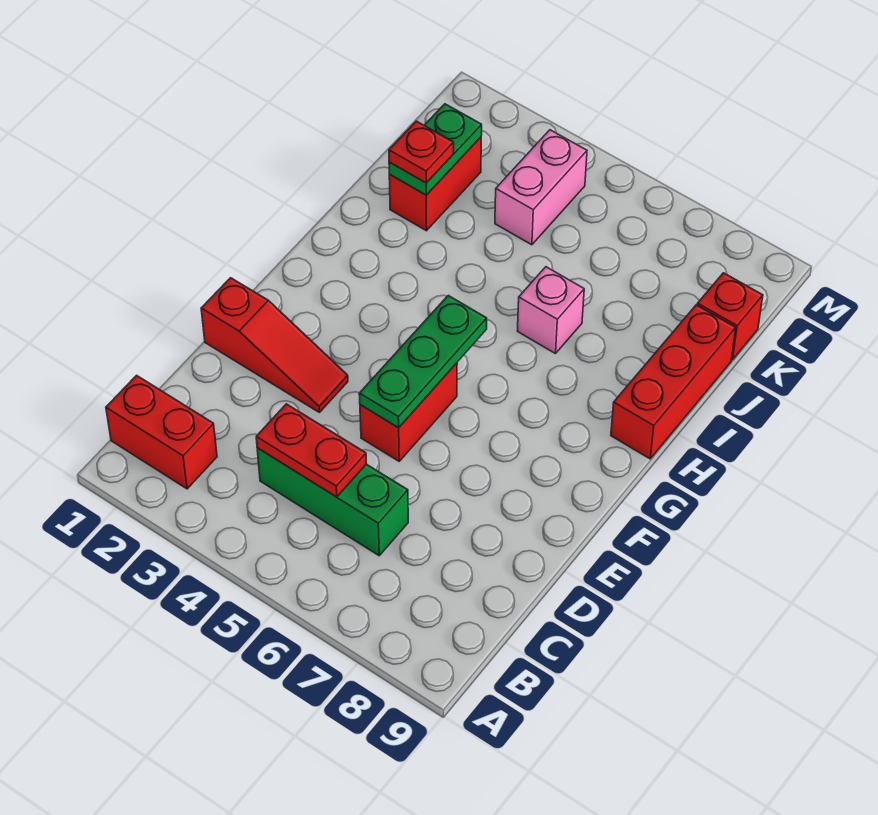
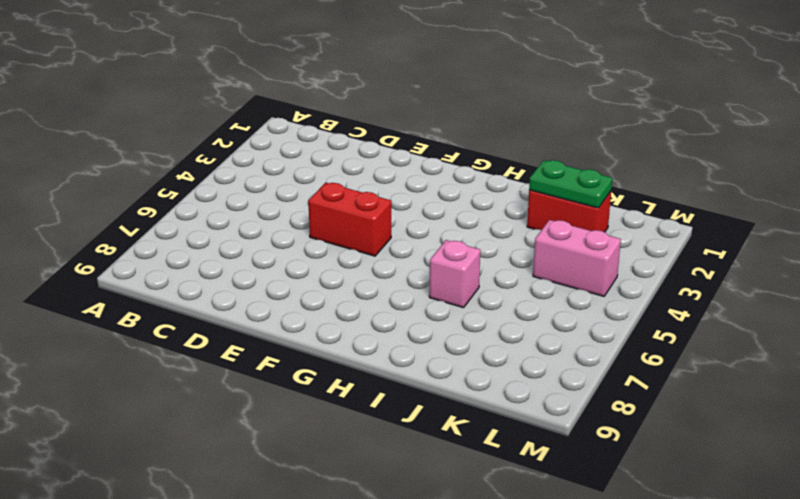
none -> red brick B1:B2 level 1
none -> green brick C4:C6 level 1
none -> red slope E1:E3 level 1 top 1

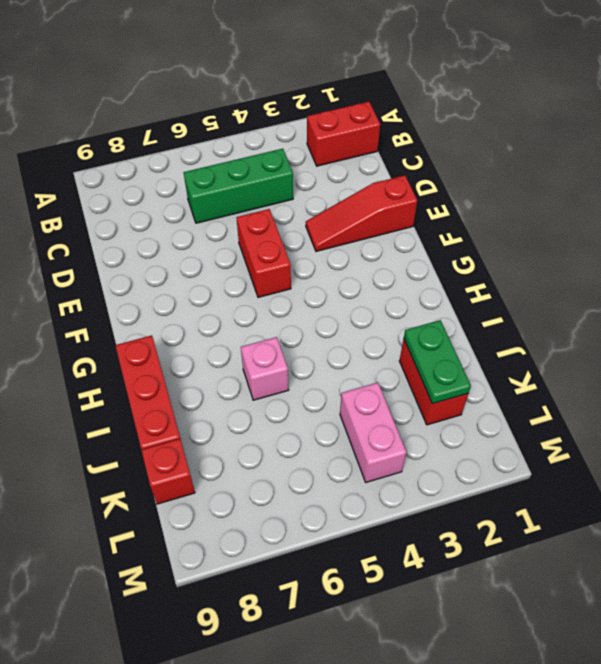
none -> red plate C4:C5 level 2
none -> green plate E5:G5 level 2
none -> red plate J2 level 3

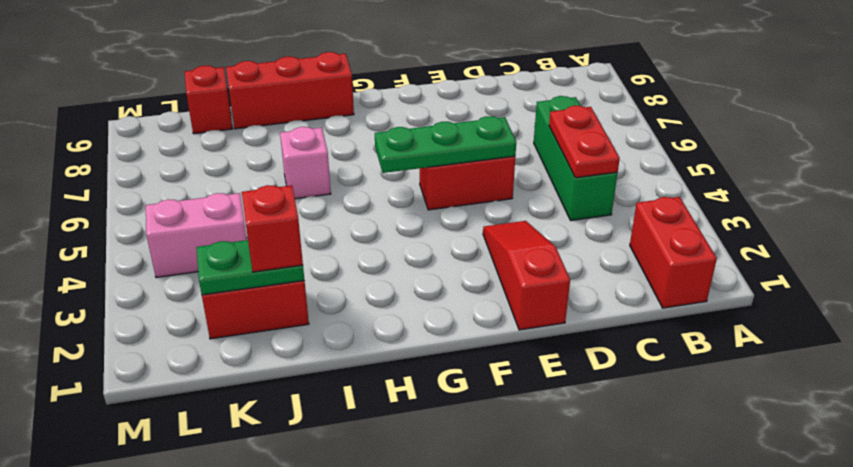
red brick J2 level 3 -> red plate J2 level 3

